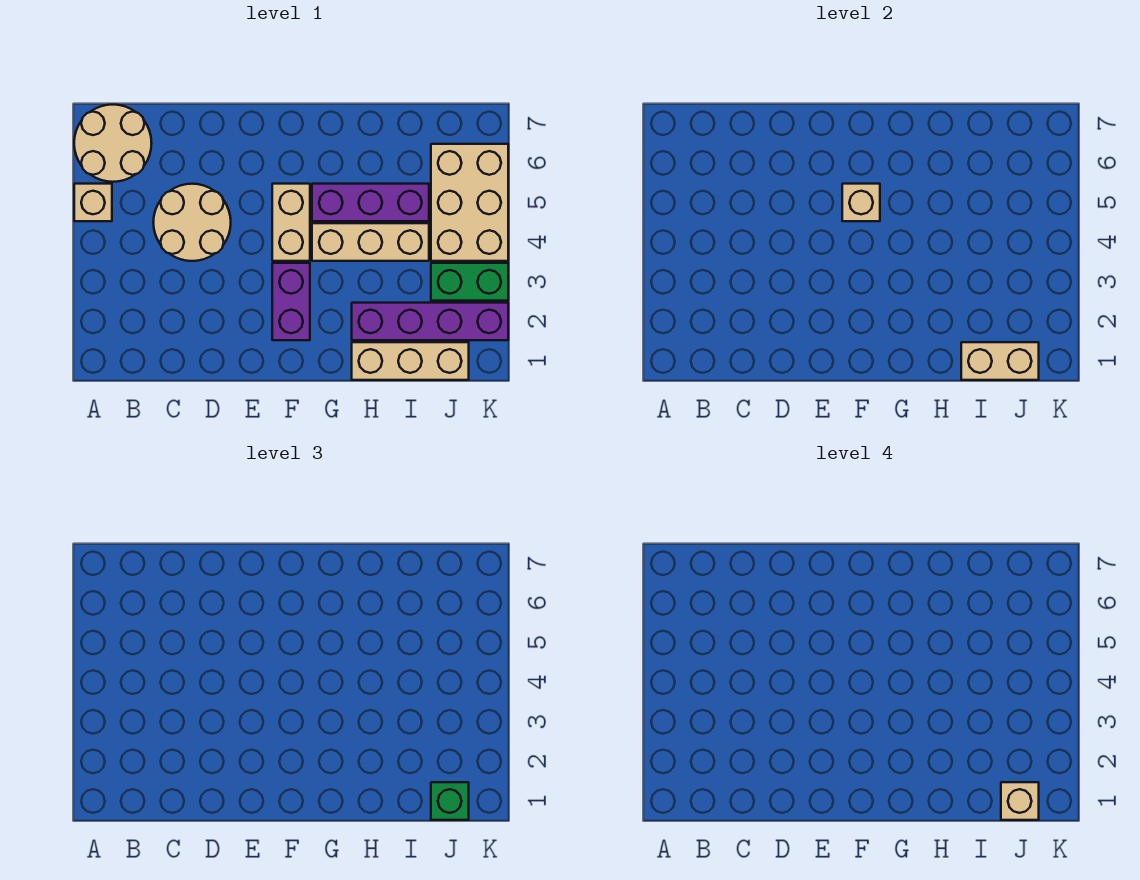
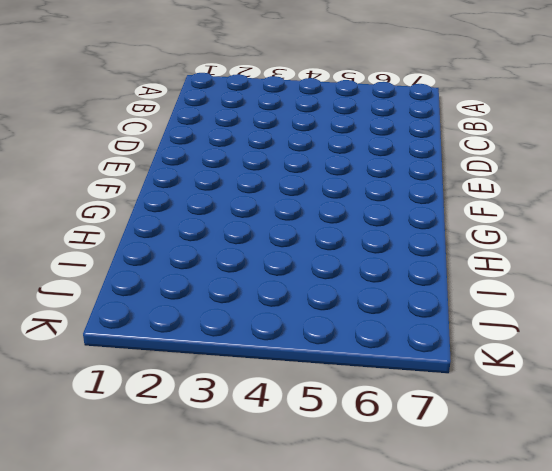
none -> tan brick A5 level 1
none -> tan round brick A6:B7 level 1
none -> tan round brick C4:D5 level 1

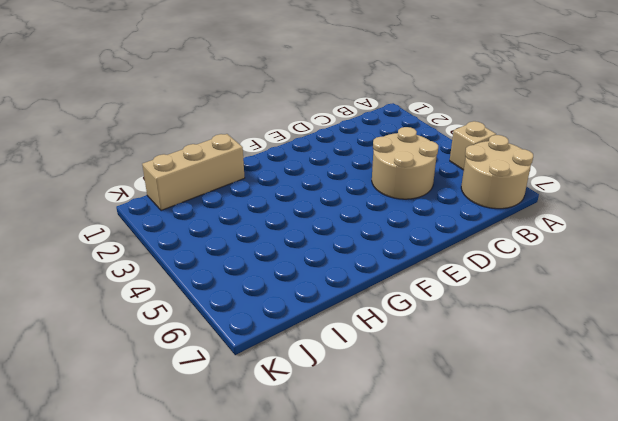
none -> purple brick F2:F3 level 1
none -> tan brick F4:F5 level 1
none -> tan brick G4:I4 level 1

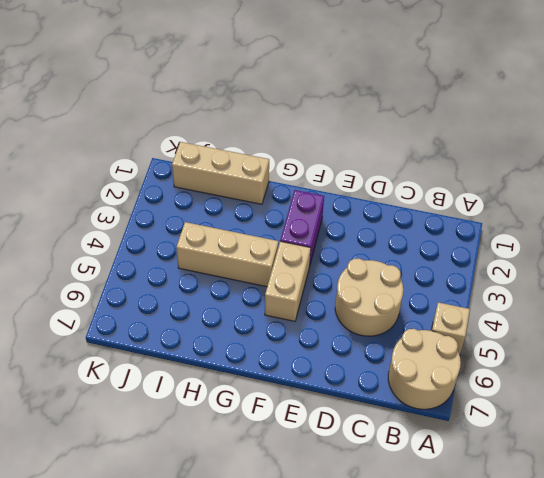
none -> purple brick G5:I5 level 1
none -> purple brick H2:K2 level 1
none -> green brick J3:K3 level 1

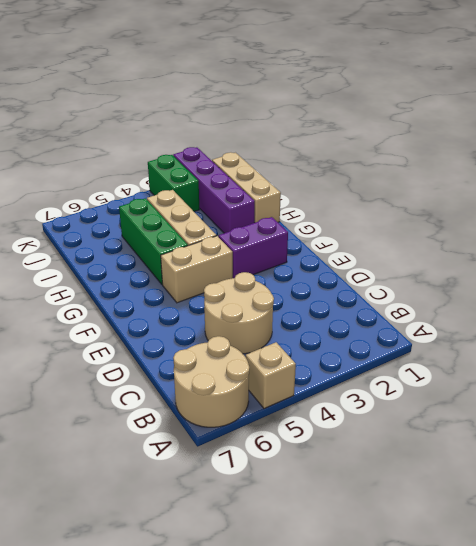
green brick G5:I5 level 1 -> purple brick G5:I5 level 1
none -> tan brick J4:K6 level 1
none -> tan brick F5 level 2
none -> tan brick I1:J1 level 2

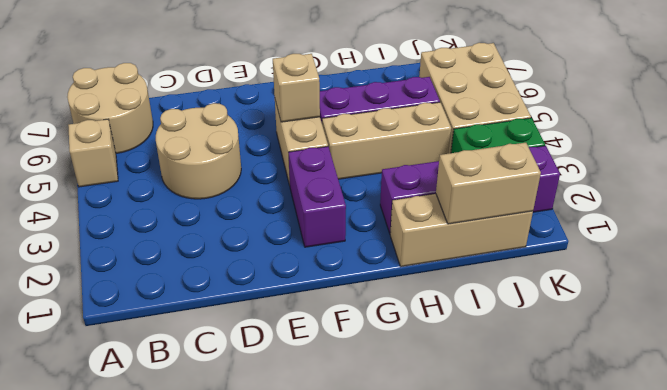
none -> green brick J1 level 3
none -> tan brick J1 level 4

